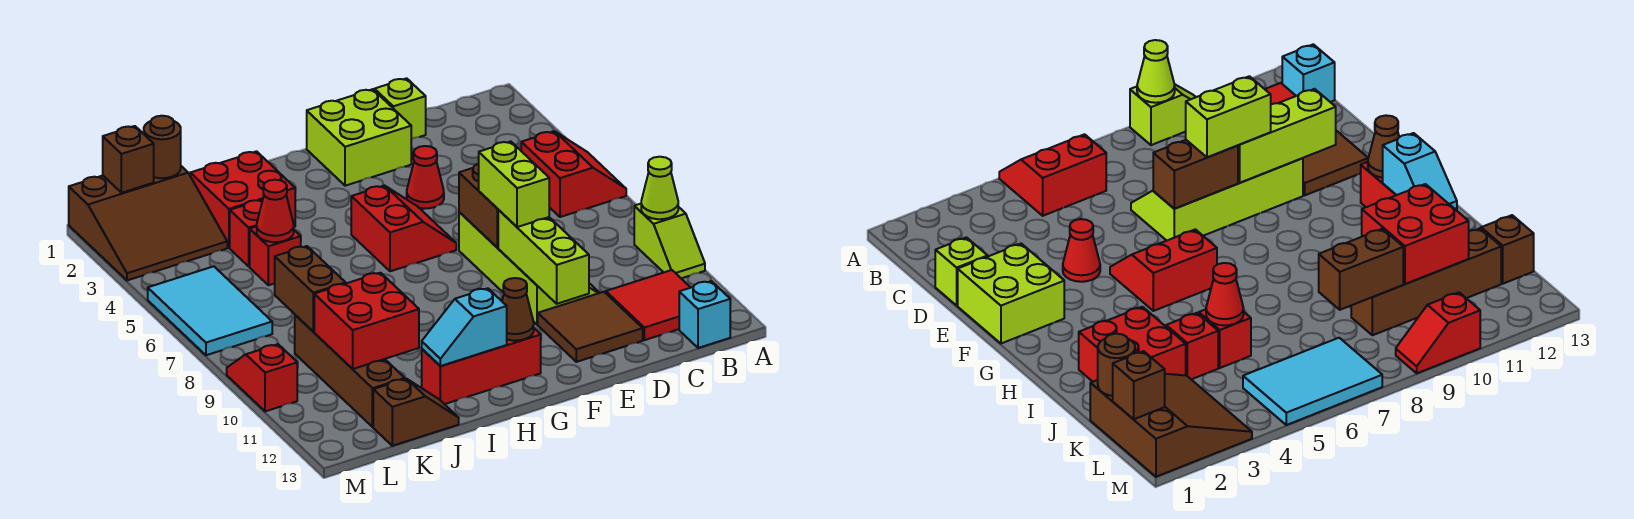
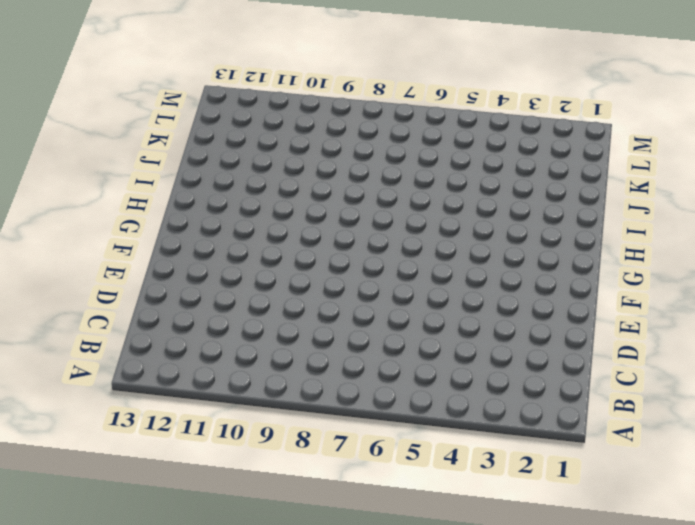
none -> red slope A5:B6 level 1 top B
none -> lime slope A9:A10 level 1 top 9
none -> red tile B11:C12 level 1
none -> cyan brick B13 level 1

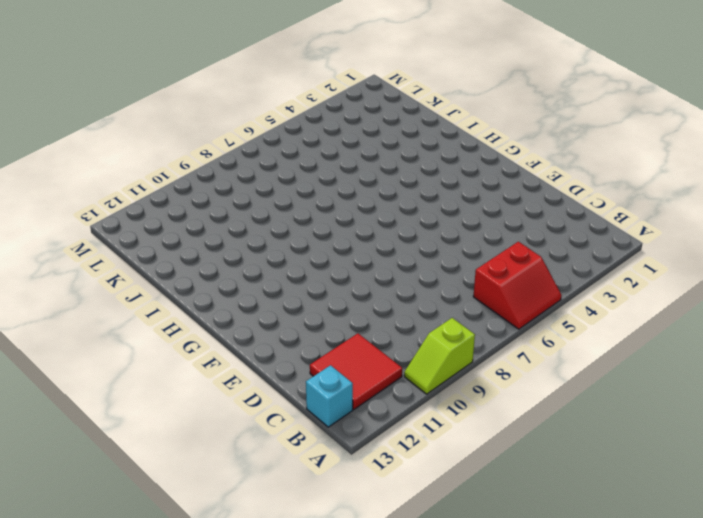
none -> lime brick D1 level 1
none -> lime slope D7:E10 level 1 top E
none -> brown tile D11:E12 level 1
none -> lime brick E1:F2 level 1

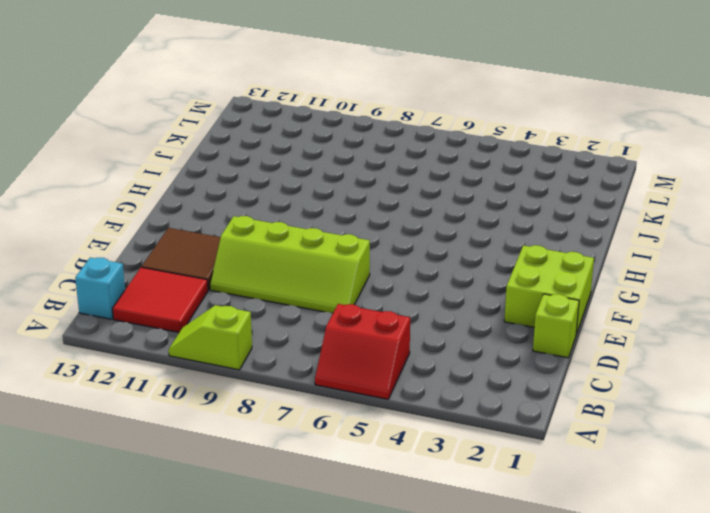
none -> red cone E4 level 1
none -> red slope F5:G6 level 1 top G
none -> red brick G12:I12 level 1
none -> red brick I2:J3 level 1

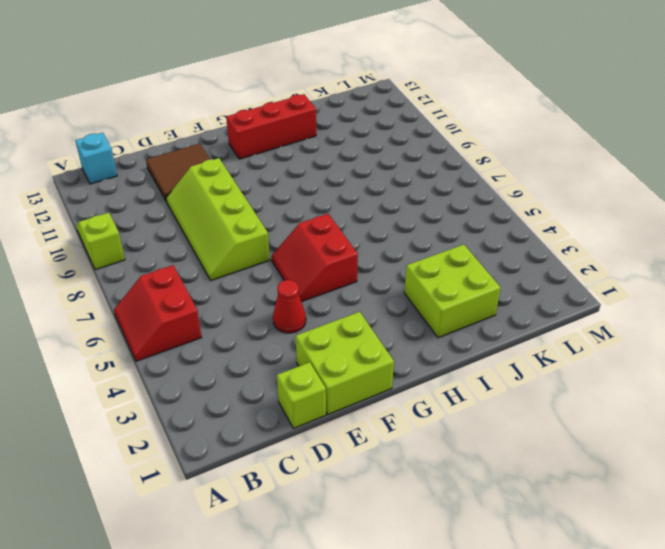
lime brick I2:J3 level 1 -> red brick I2:J3 level 1
none -> red tile B11:C12 level 1
none -> red brick J4 level 1
none -> red brick J5 level 1
none -> brown slope J13:K13 level 1 top K

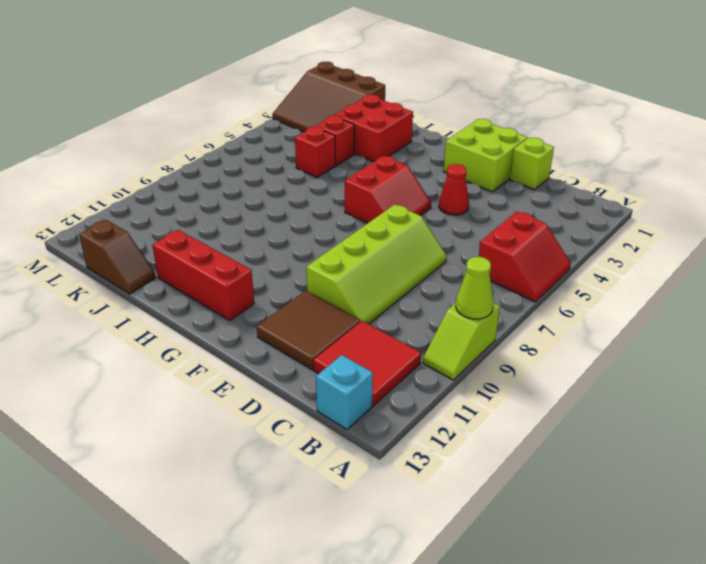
none -> brown brick K9:K12 level 1
none -> cyan tile L5:M7 level 1
none -> red slope M9:M10 level 1 top 10
none -> brown brick E7:E8 level 2

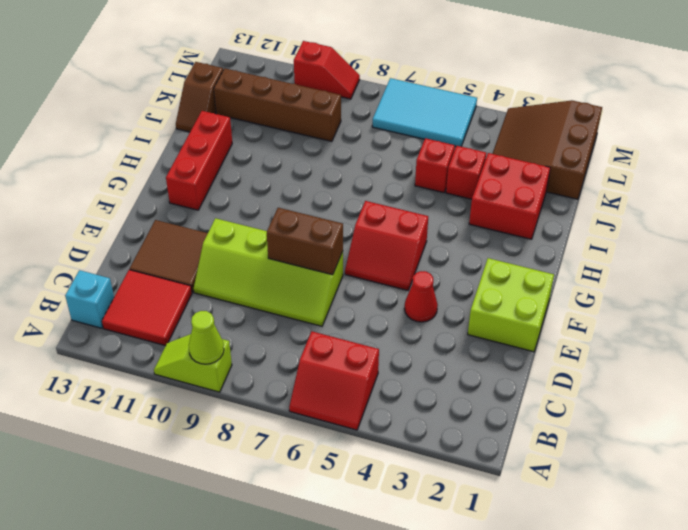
none -> lime brick D1 level 1
none -> lime brick E9:E11 level 2
none -> brown cone G12 level 2
none -> cyan slope H12:I12 level 2 top H

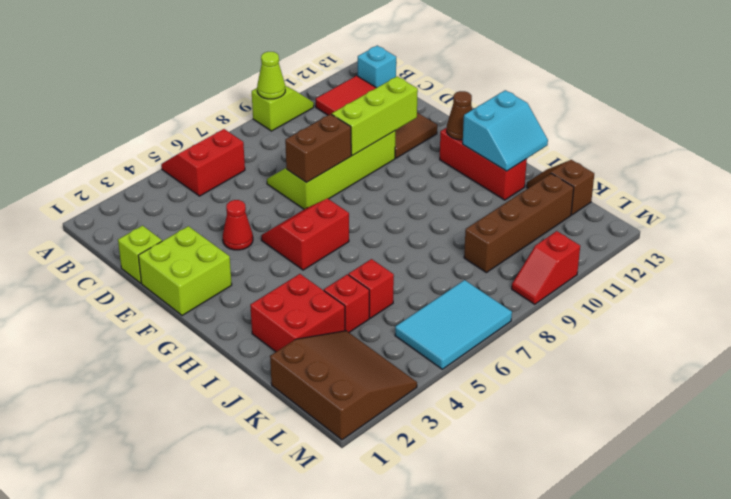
cyan slope H12:I13 level 2 top H -> cyan slope H12:I12 level 2 top H
none -> red cone J5 level 2
none -> red brick J10:K11 level 2
none -> brown round brick K1 level 2
none -> brown brick K8:K9 level 2

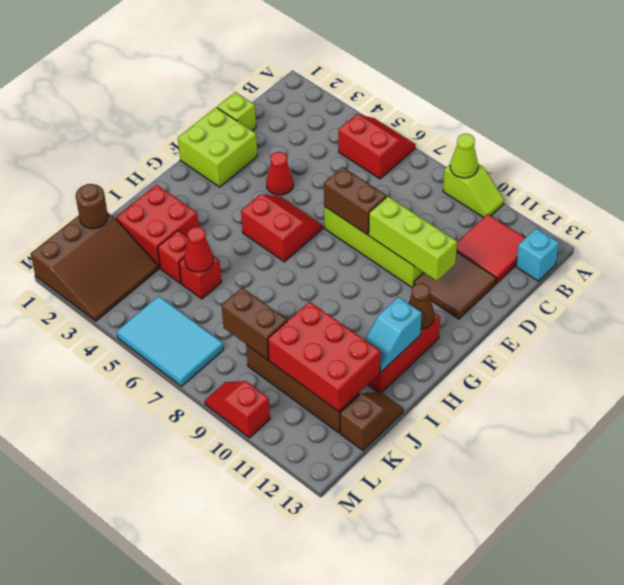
red brick J10:K12 level 2 -> red brick J10:K11 level 2
none -> brown brick L1 level 2
none -> lime brick E8:E9 level 3

